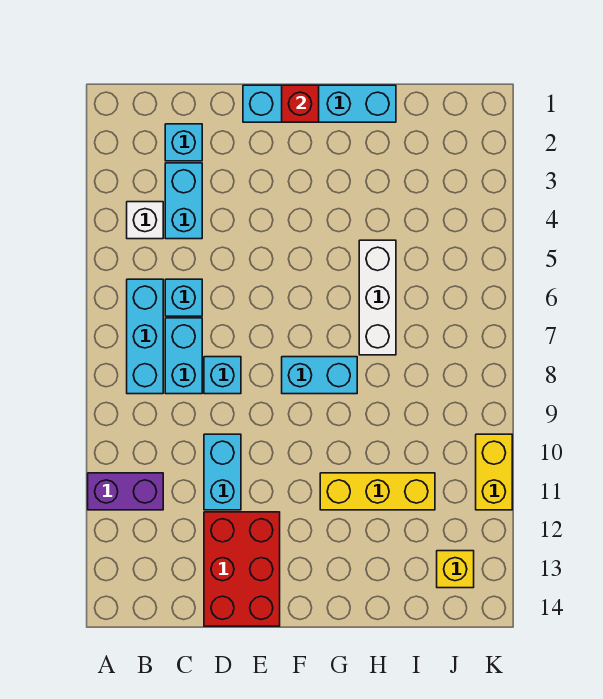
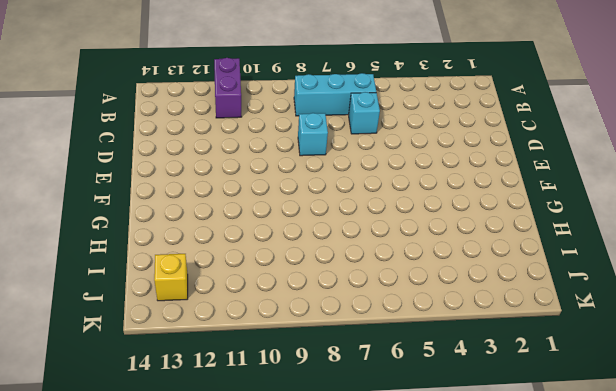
none -> white brick B4 level 1
none -> cyan brick C2 level 1
none -> cyan brick C3:C4 level 1

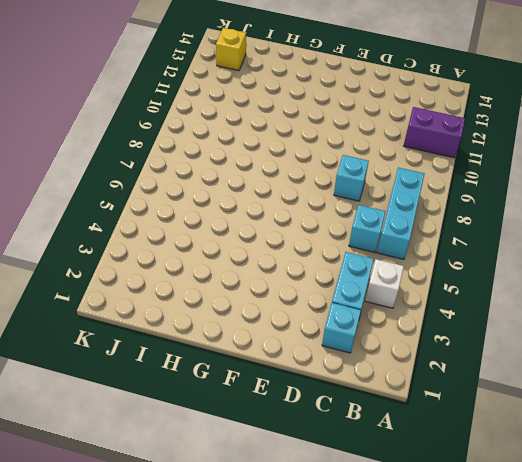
none -> cyan brick C7:C8 level 1
none -> cyan brick D10:D11 level 1
none -> red brick D12:E14 level 1

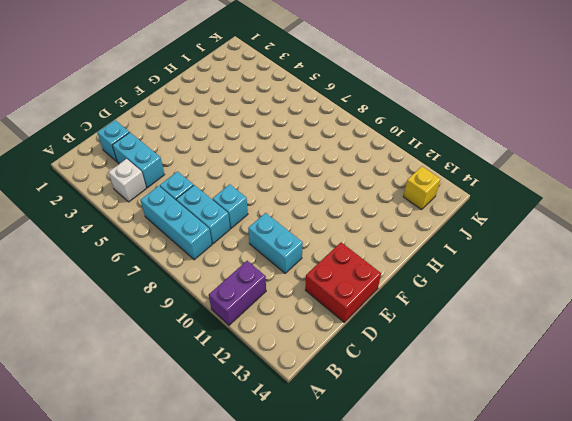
red brick D13:E14 level 1 -> red brick D12:E14 level 1
none -> cyan brick E1:H1 level 1
none -> cyan brick F8:G8 level 1
none -> yellow brick G11:I11 level 1

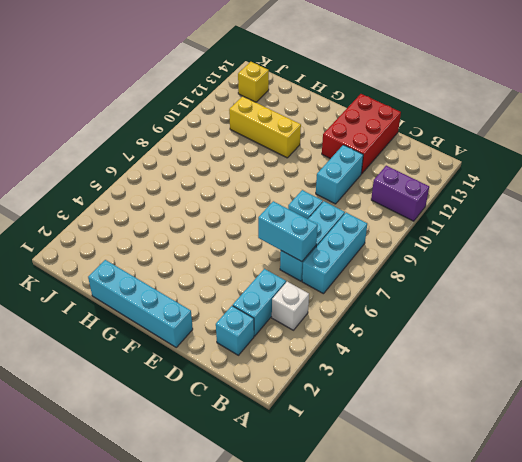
cyan brick C6:D6 level 2 -> cyan brick F8:G8 level 1
none -> white brick H5:H7 level 1
none -> yellow brick K10:K11 level 1
none -> red brick F1 level 2

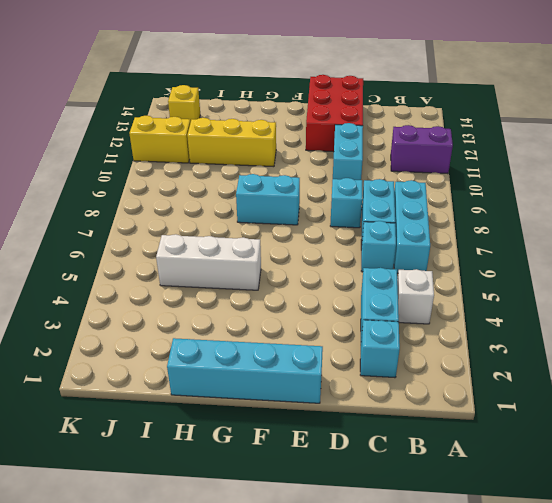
white brick G5:I5 level 1 -> white brick H5:H7 level 1
yellow brick J11:K11 level 1 -> yellow brick K10:K11 level 1
none -> red brick F1 level 2

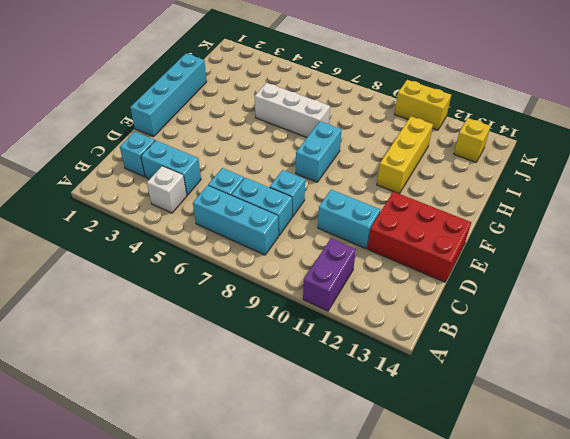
none -> red brick F1 level 2

